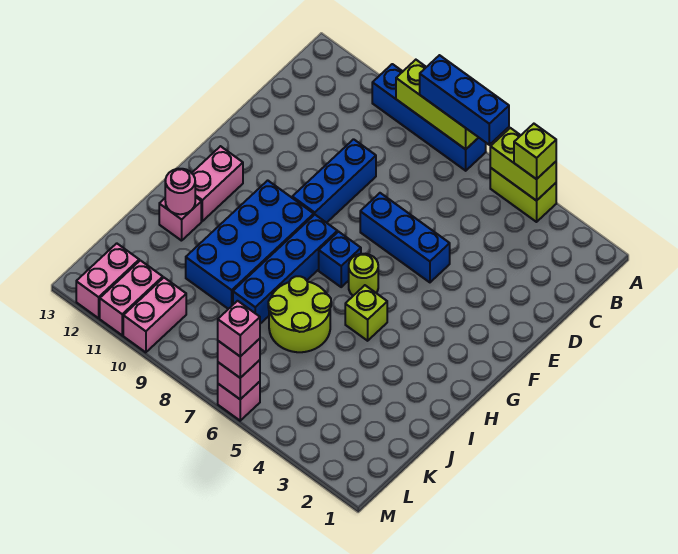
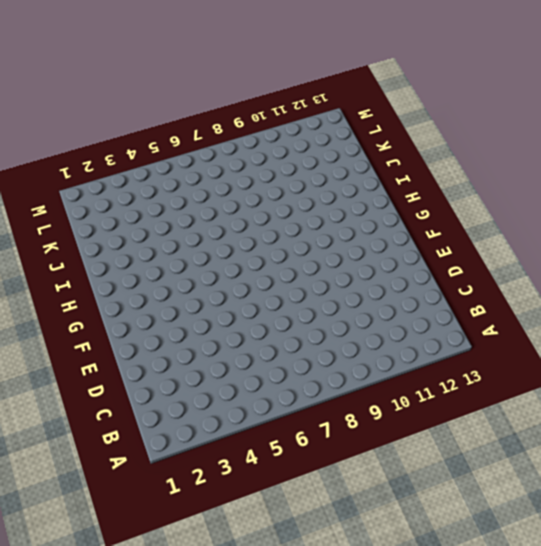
none -> lime brick A4:A5 level 1
none -> blue brick A7:A10 level 1
none -> blue brick D9:F9 level 1

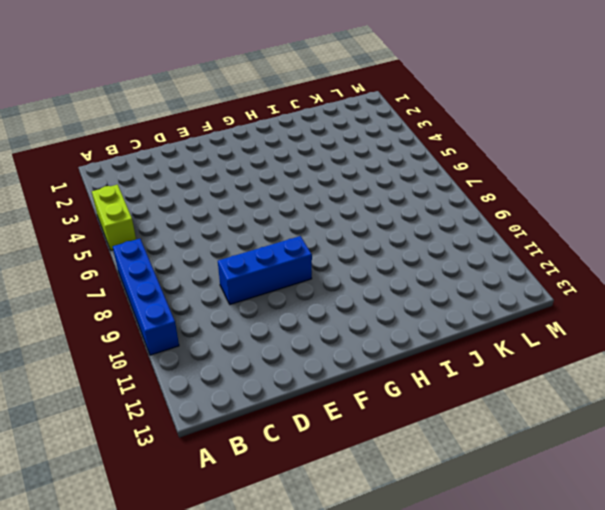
none -> blue brick E5:E7 level 1
none -> lime round brick G6 level 1
none -> blue brick G7 level 1

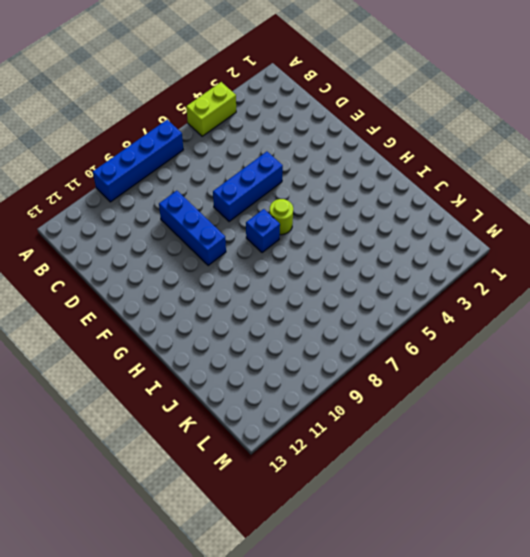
none -> blue brick G8:J8 level 1
none -> blue brick G9:J10 level 1
none -> pink brick G12:H12 level 1

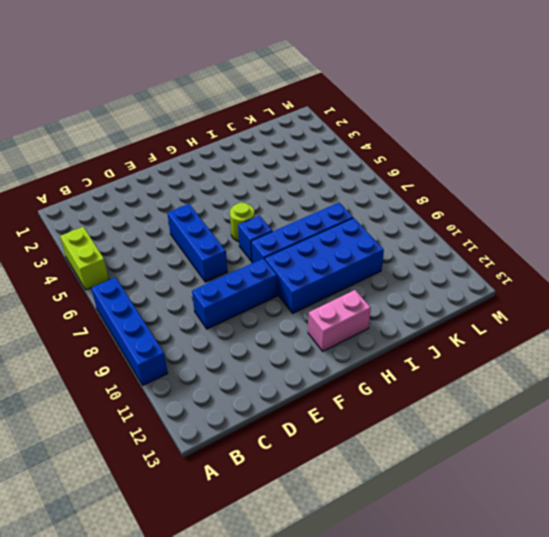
none -> lime brick H5 level 1
none -> lime round brick I6:J7 level 1
none -> pink brick I12 level 1

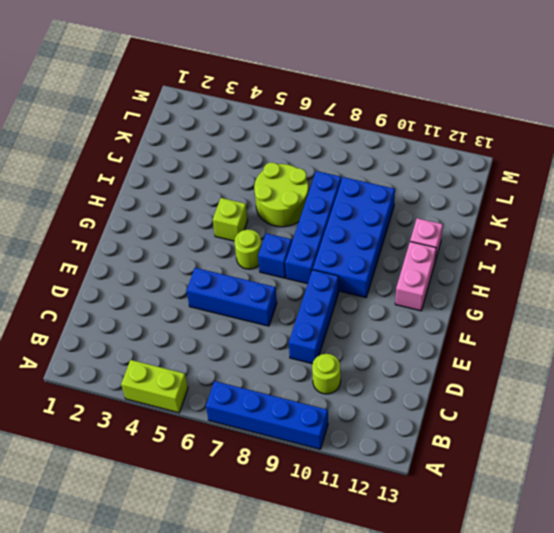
lime round brick C10 level 1 -> none
none -> pink brick L10:M10 level 1
none -> pink brick L11:M11 level 1
none -> pink brick L12:M12 level 1

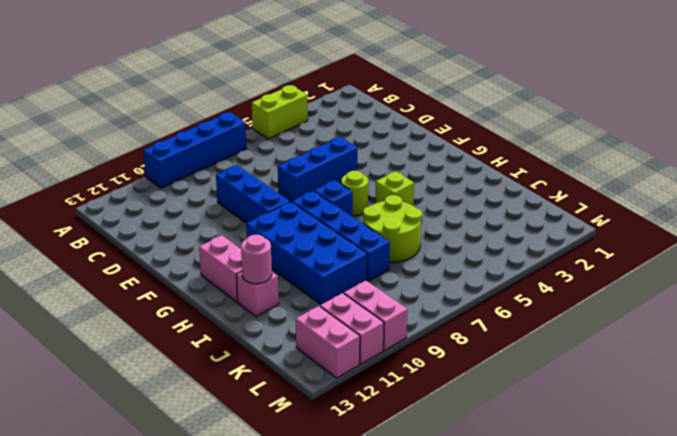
none -> pink brick M6 level 1
none -> lime brick A4:A5 level 2
none -> lime brick A7:A9 level 2

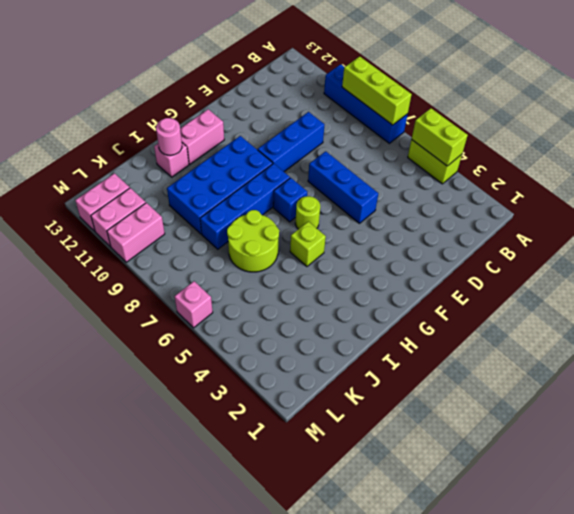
none -> pink brick M6 level 2
none -> lime brick A4 level 3
none -> blue brick A6:A8 level 3

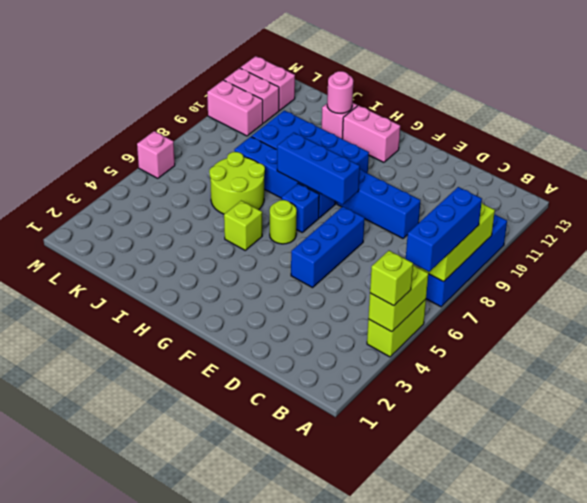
blue brick F8:H8 level 2 -> none
none -> pink brick M6 level 2
none -> pink brick M6 level 3
none -> pink brick M6 level 4

